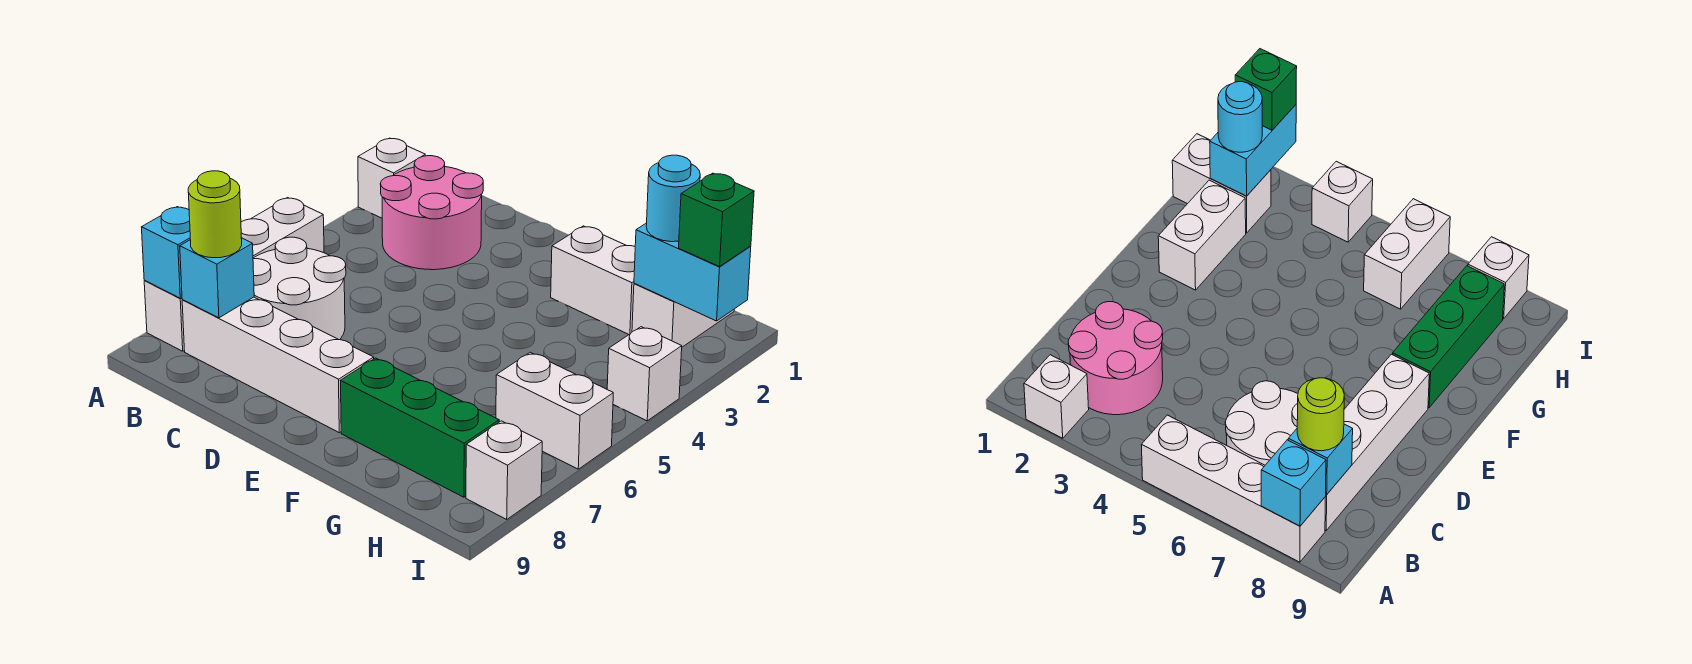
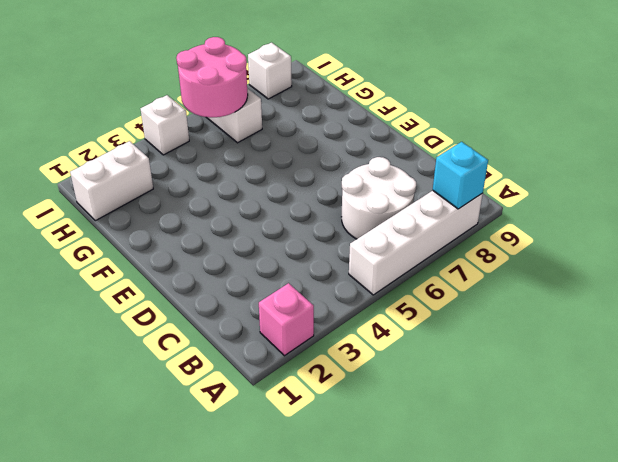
pink brick A2 level 1 -> white brick A2 level 1
pink round brick H5:I6 level 2 -> pink round brick B2:C3 level 1
none -> white brick B8:E8 level 1
none -> white brick F2:G2 level 1
none -> green brick F8:H8 level 1

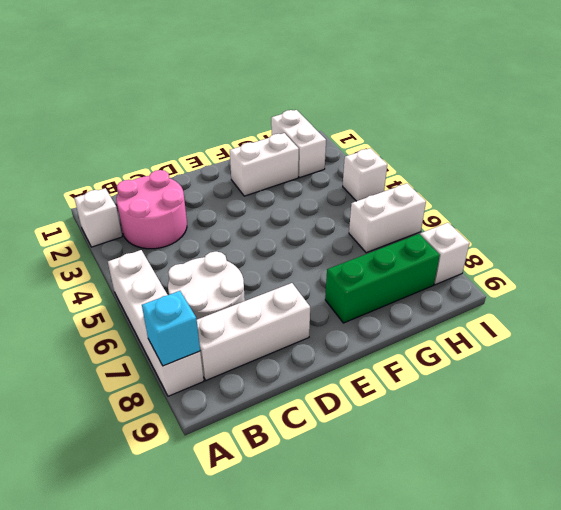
white brick B8:D8 level 1 -> white brick B8:E8 level 1
none -> cyan brick B8 level 2
none -> cyan brick H2:I2 level 2
none -> lime round brick B8 level 3

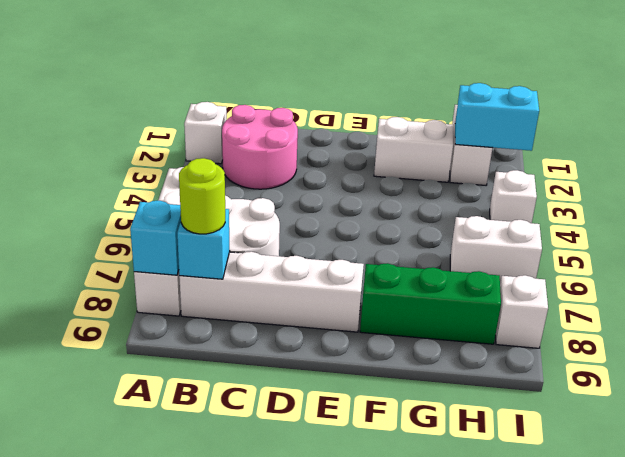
none -> cyan round brick H2 level 3
none -> green brick I2 level 3

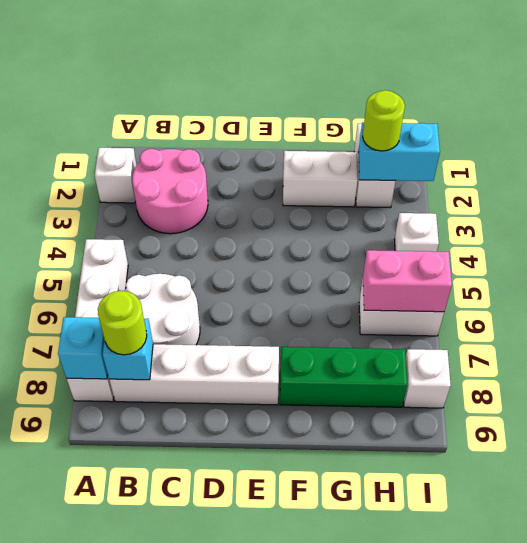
lime round brick H2 level 3 -> cyan round brick H2 level 3
pink brick H6:I6 level 2 -> none
none -> green brick I2 level 3

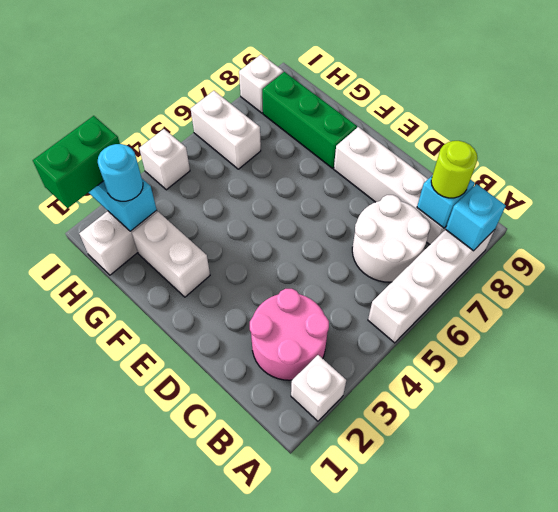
green brick I1:I2 level 3 -> green brick I2 level 3

